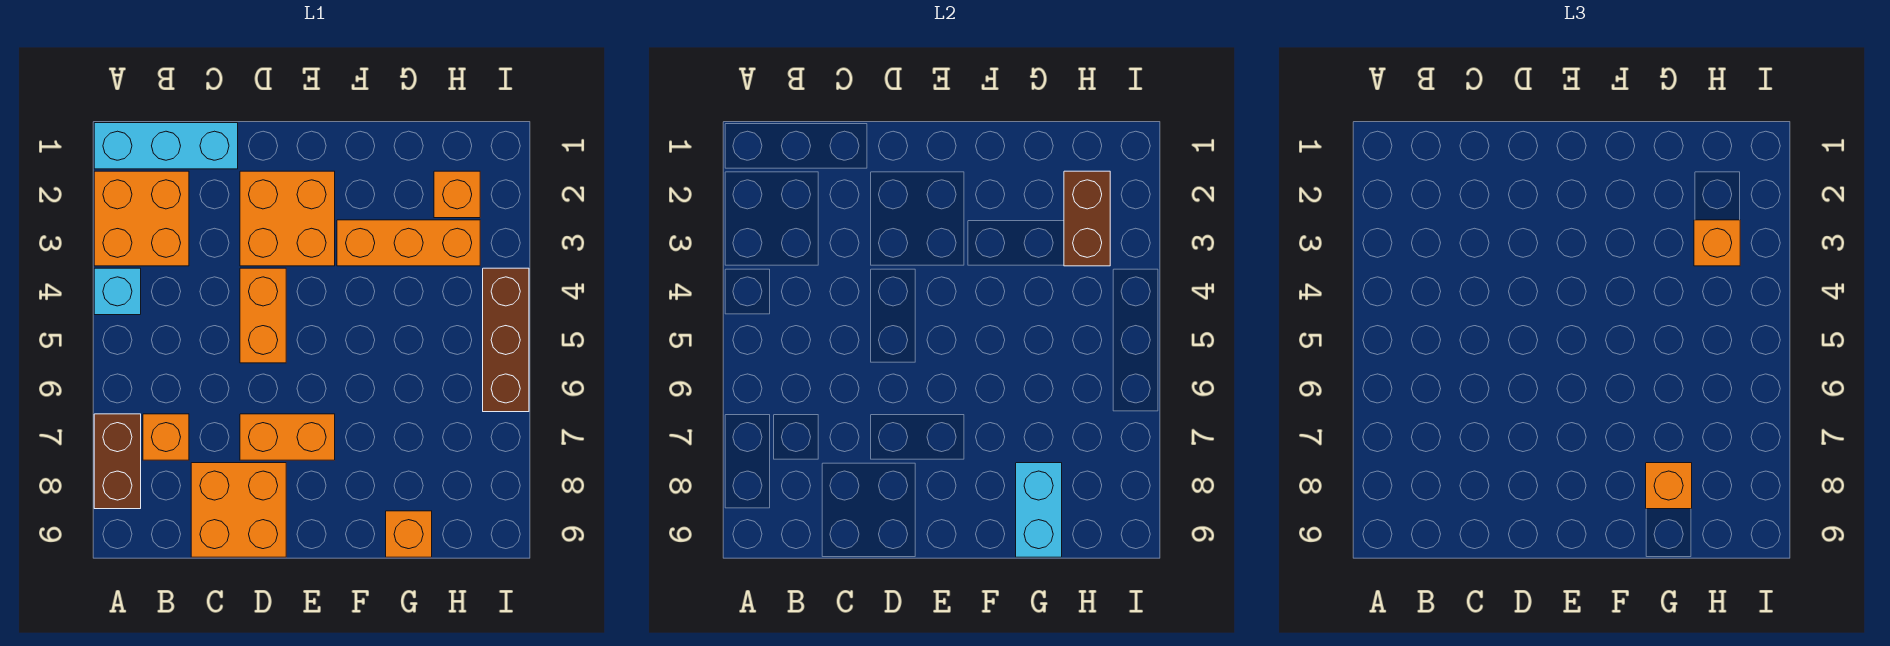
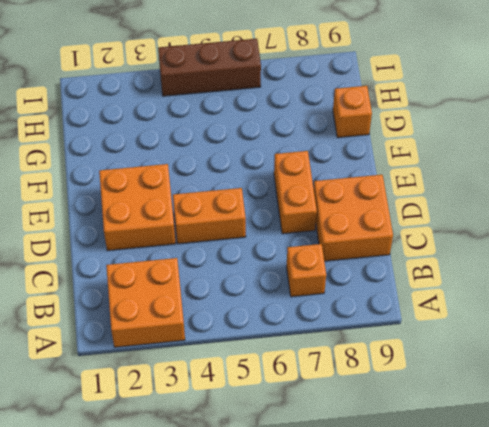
none -> cyan brick A1:C1 level 1
none -> cyan brick A4 level 1
none -> brown brick A7:A8 level 1

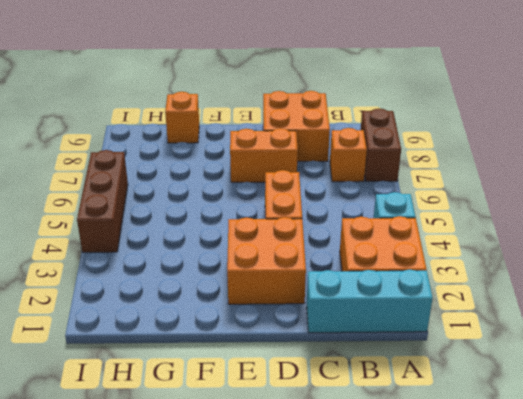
none -> orange brick F3:H3 level 1
none -> orange brick H2 level 1
none -> cyan brick G8:G9 level 2

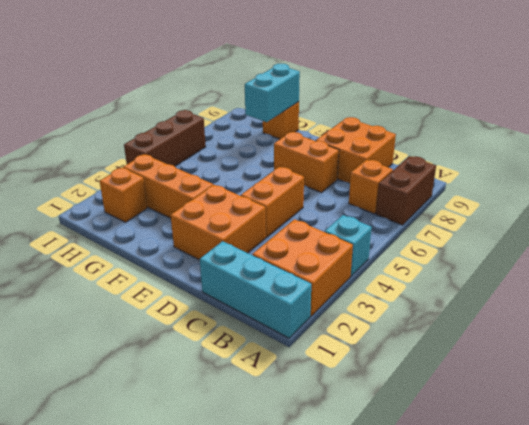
none -> brown brick H2:H3 level 2
none -> orange brick G8 level 3
none -> orange brick H3 level 3

